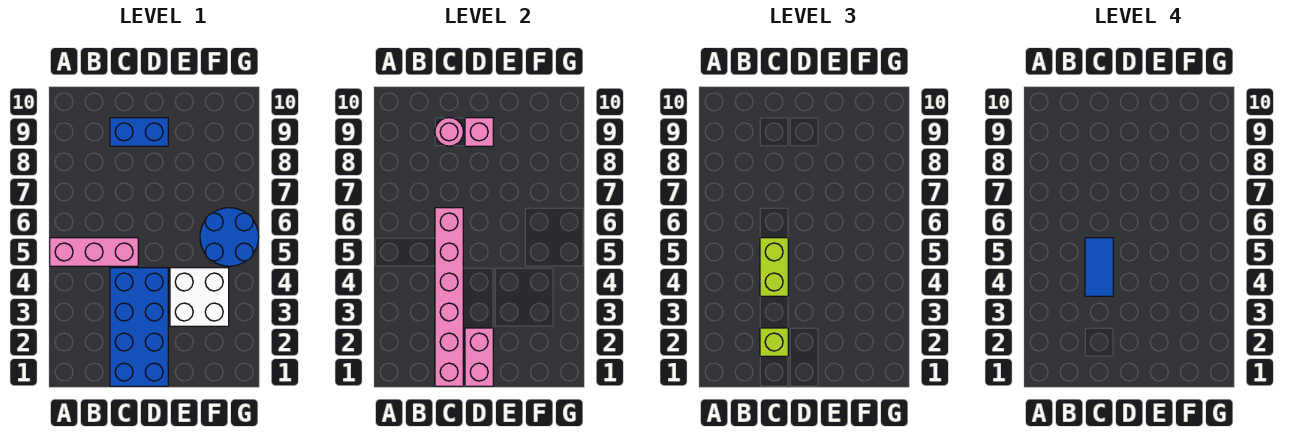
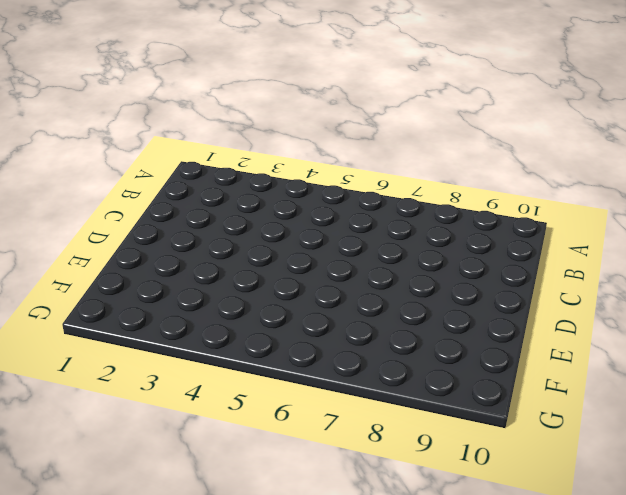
none -> pink brick A5:C5 level 1
none -> blue brick C1:D4 level 1
none -> blue brick C9:D9 level 1

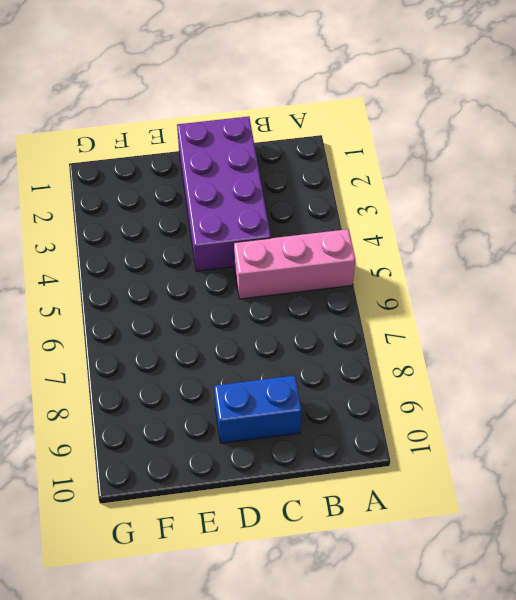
purple brick C1:D4 level 1 -> blue brick C1:D4 level 1
none -> white brick E3:F4 level 1
none -> blue round brick F5:G6 level 1
none -> pink brick C1:C6 level 2

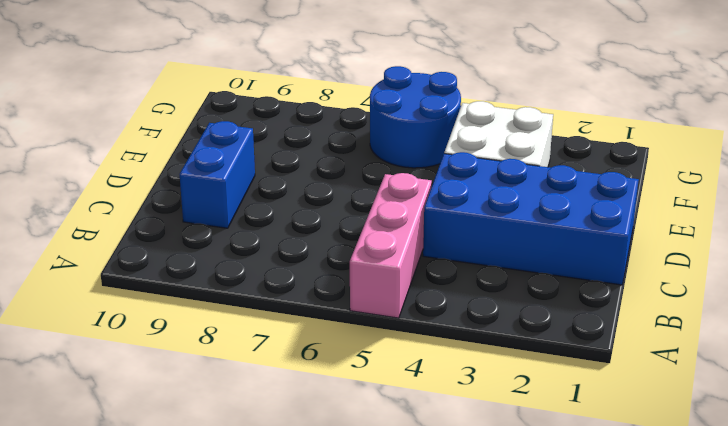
none -> pink brick C1:C6 level 2
none -> pink round brick C9 level 2
none -> pink brick D1:D2 level 2

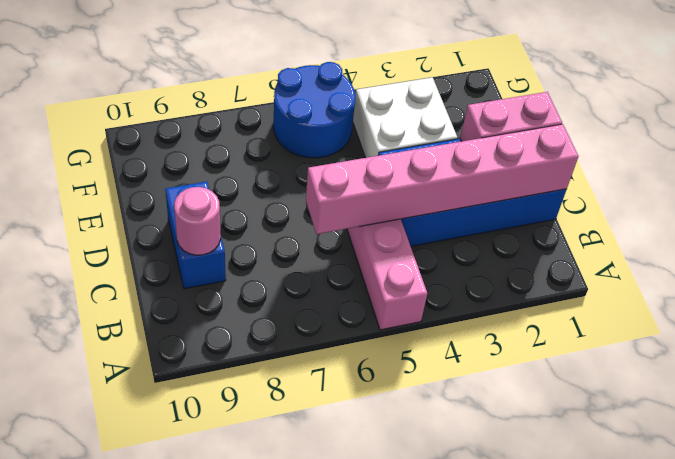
none -> pink brick D9 level 2
none -> lime brick C2 level 3
none -> lime brick C4:C5 level 3

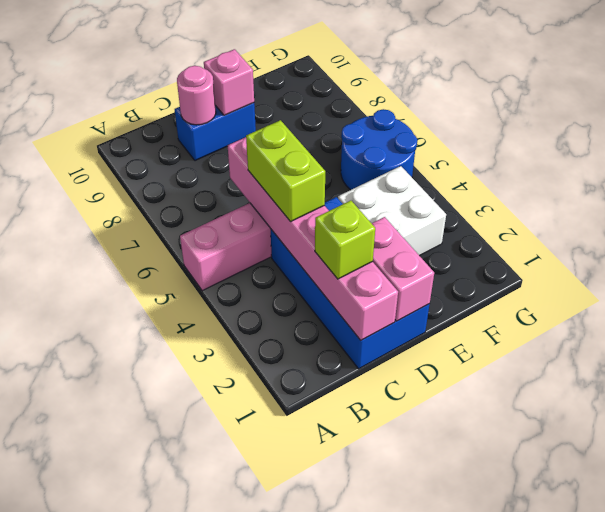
none -> blue tile C4:C5 level 4

